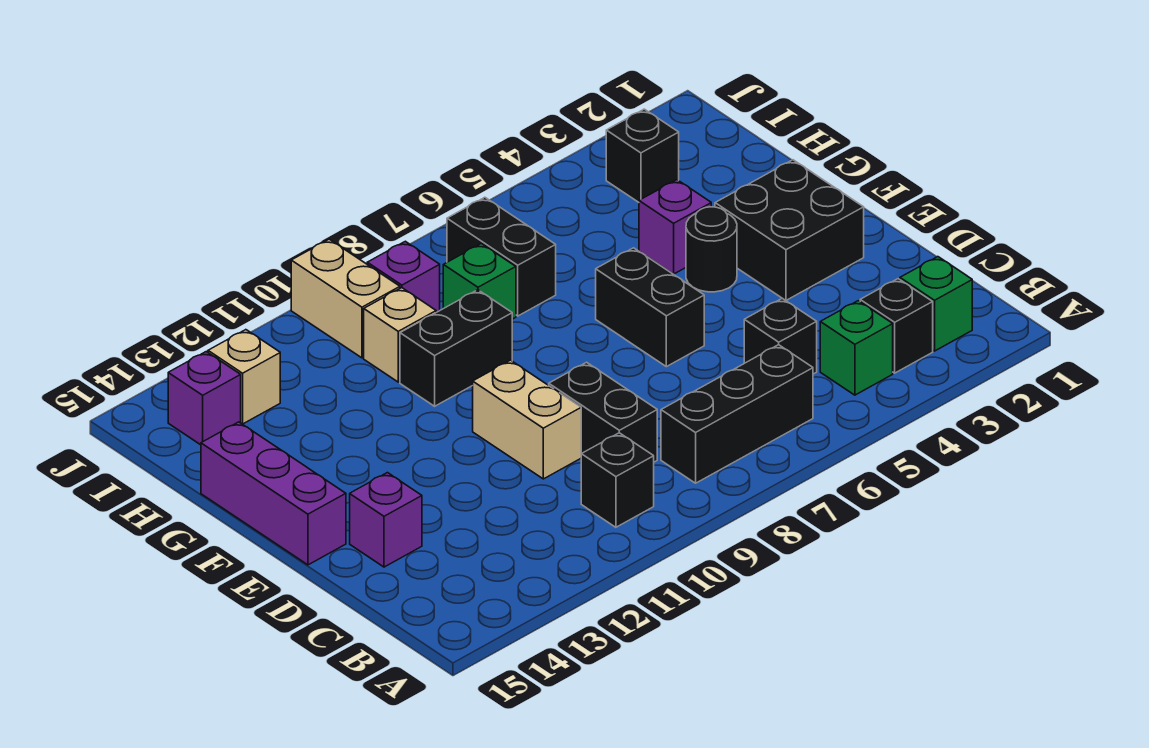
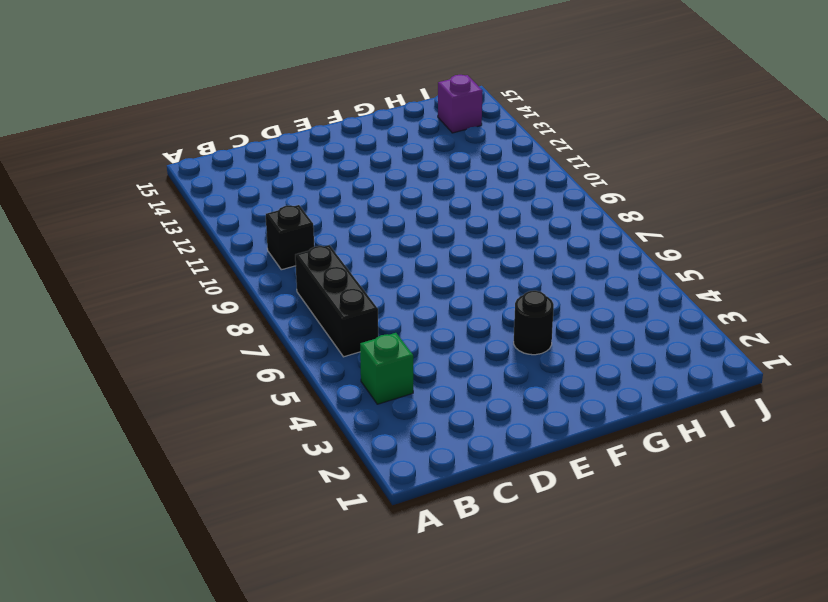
none -> green brick B2 level 1
none -> black brick B3 level 1
none -> black brick C5 level 1

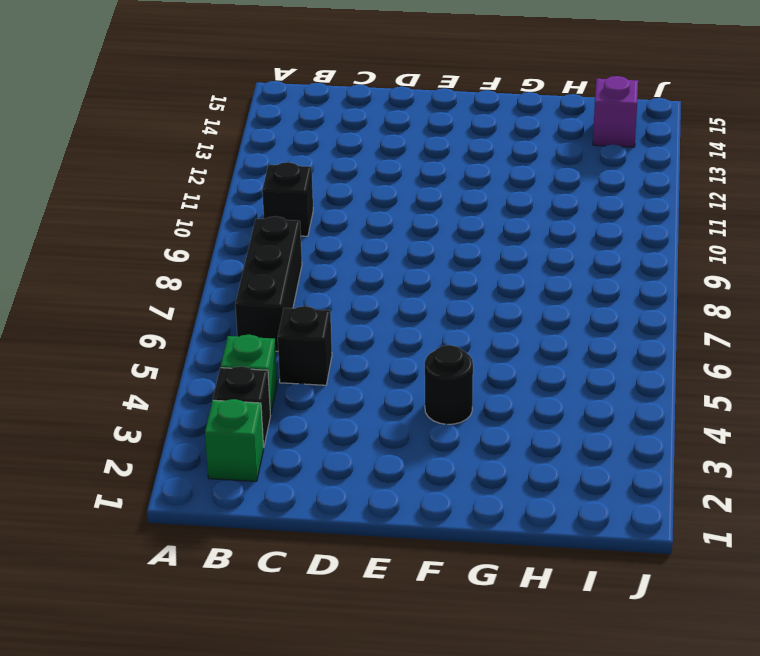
none -> black brick C9:D9 level 1
none -> tan brick D10:E10 level 1
none -> purple brick D14 level 1

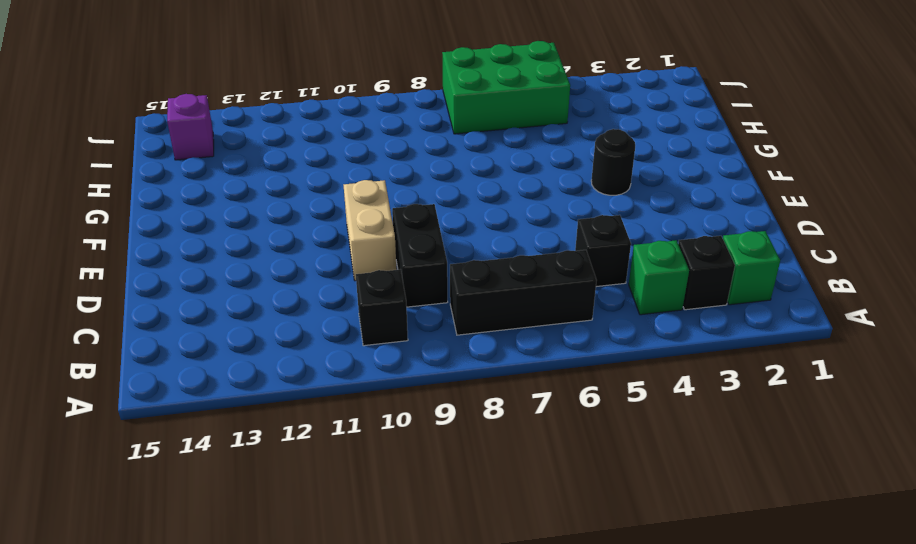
green brick I5:J7 level 1 -> black brick H7:I7 level 1
none -> purple brick D14 level 1
none -> black brick E2:F3 level 1
none -> black brick E6:F6 level 1

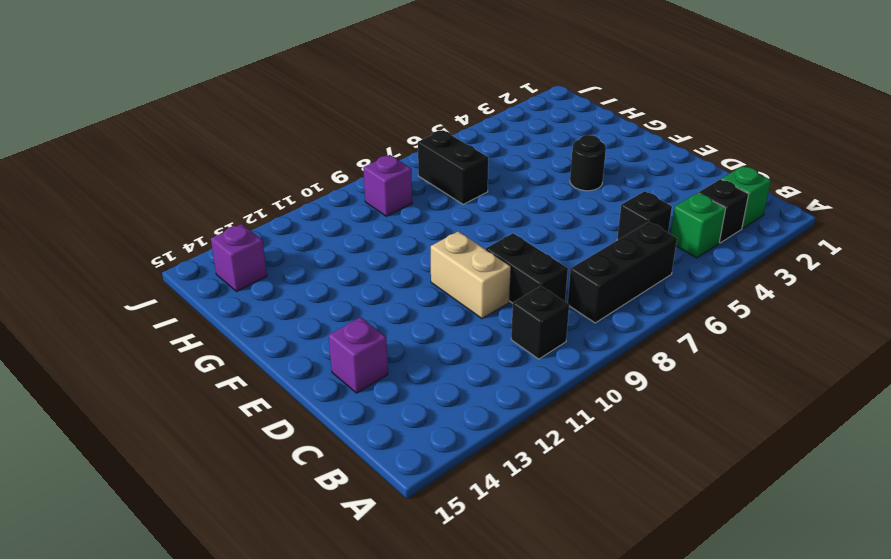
none -> black brick E2:F3 level 1
none -> black brick E6:F6 level 1
none -> purple brick E15:G15 level 1

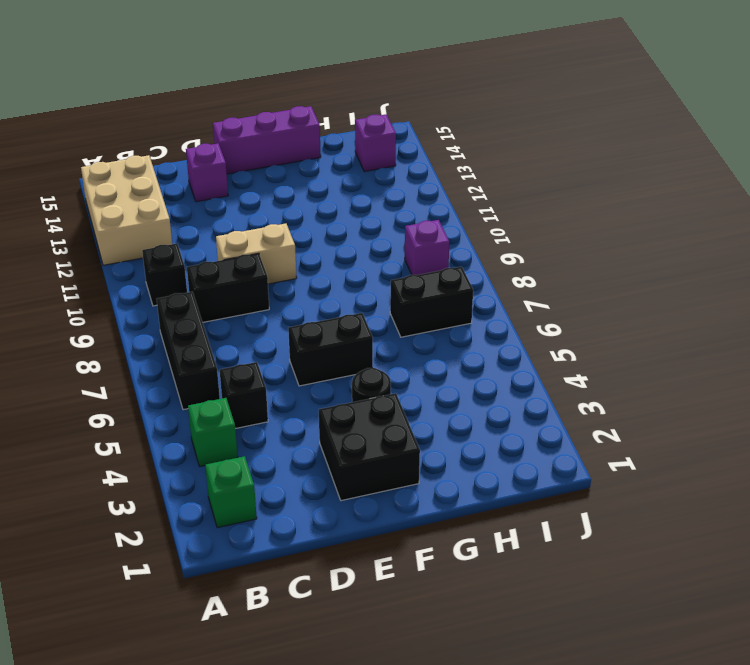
tan brick A12:B14 level 1 -> none
none -> black brick B3 level 1
none -> purple brick G4 level 1
none -> black brick G9:G10 level 1

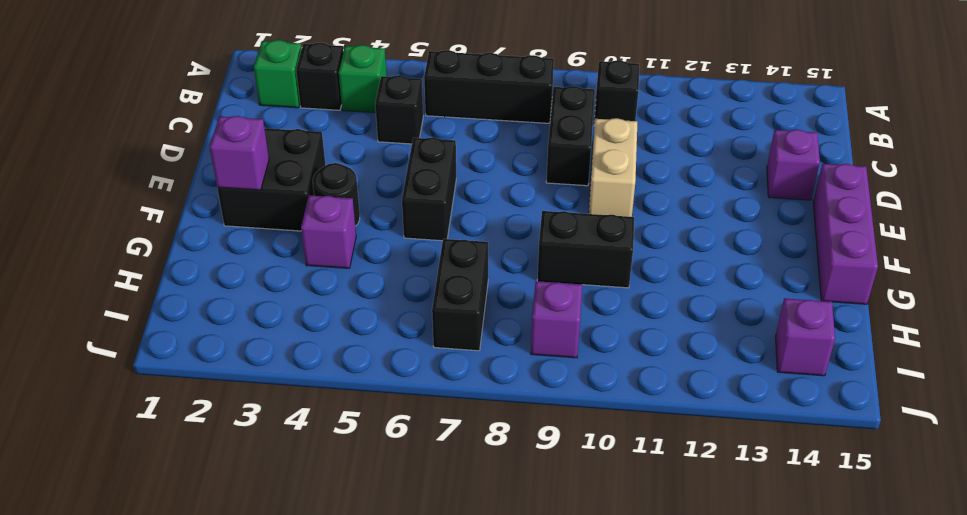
purple brick F2 level 2 -> none
none -> green brick H8 level 1
none -> tan brick H10 level 1
none -> black brick I3 level 1

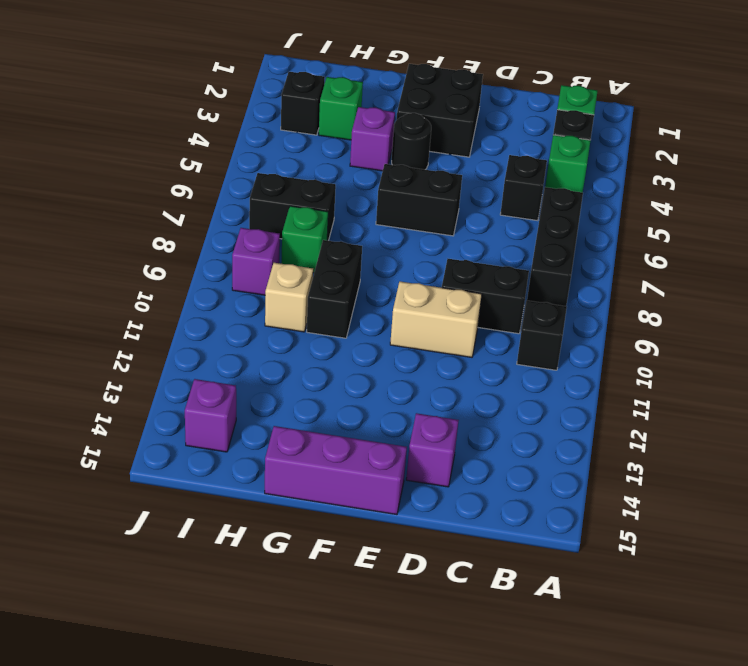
green brick H3 level 1 -> none
none -> tan brick I10:J10 level 1
none -> tan brick I13 level 1

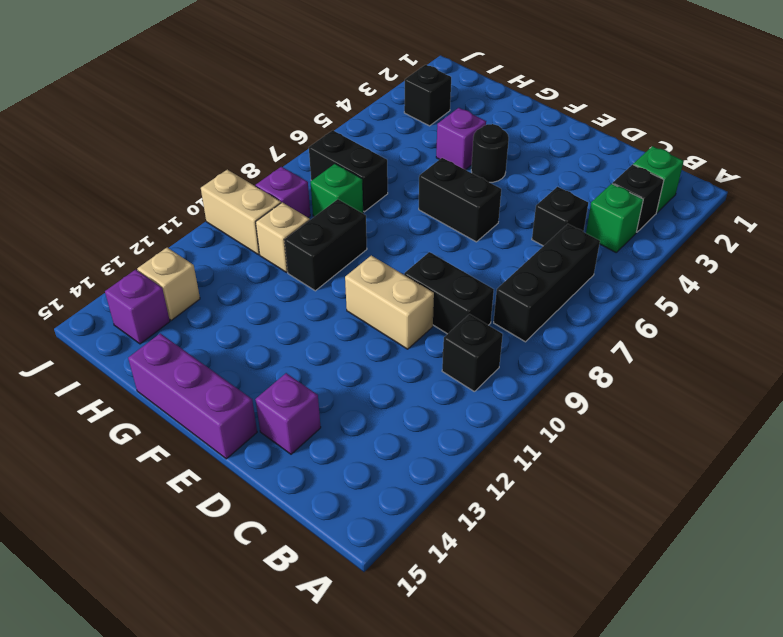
none -> black brick E2:F3 level 1

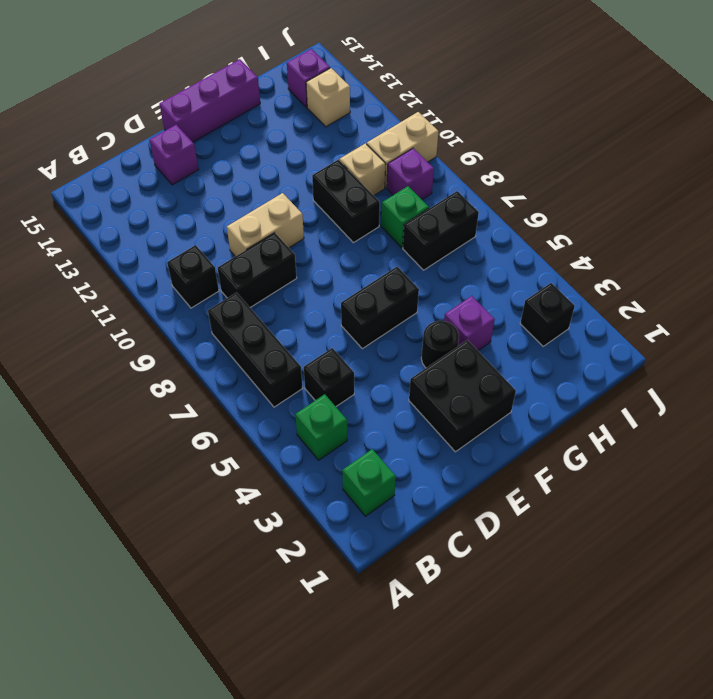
none -> black brick B3 level 1

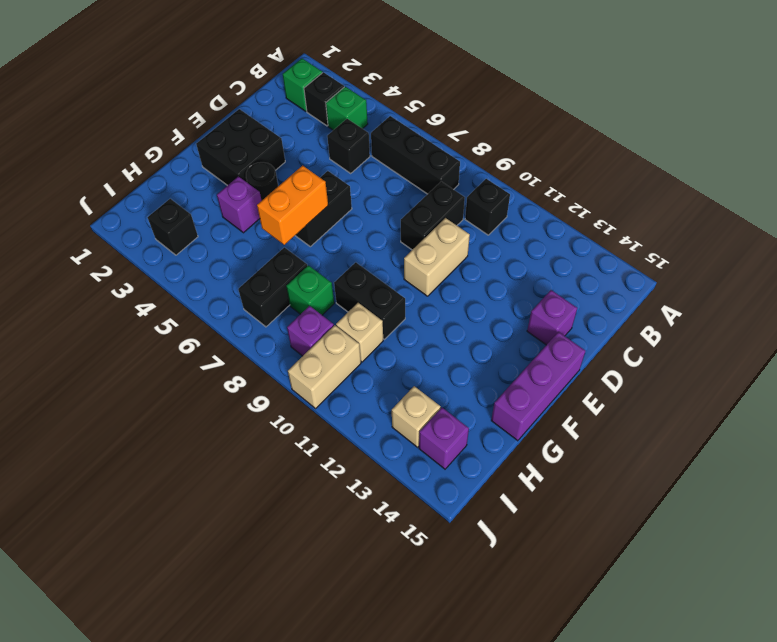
orange brick F6:G6 level 2 -> none

